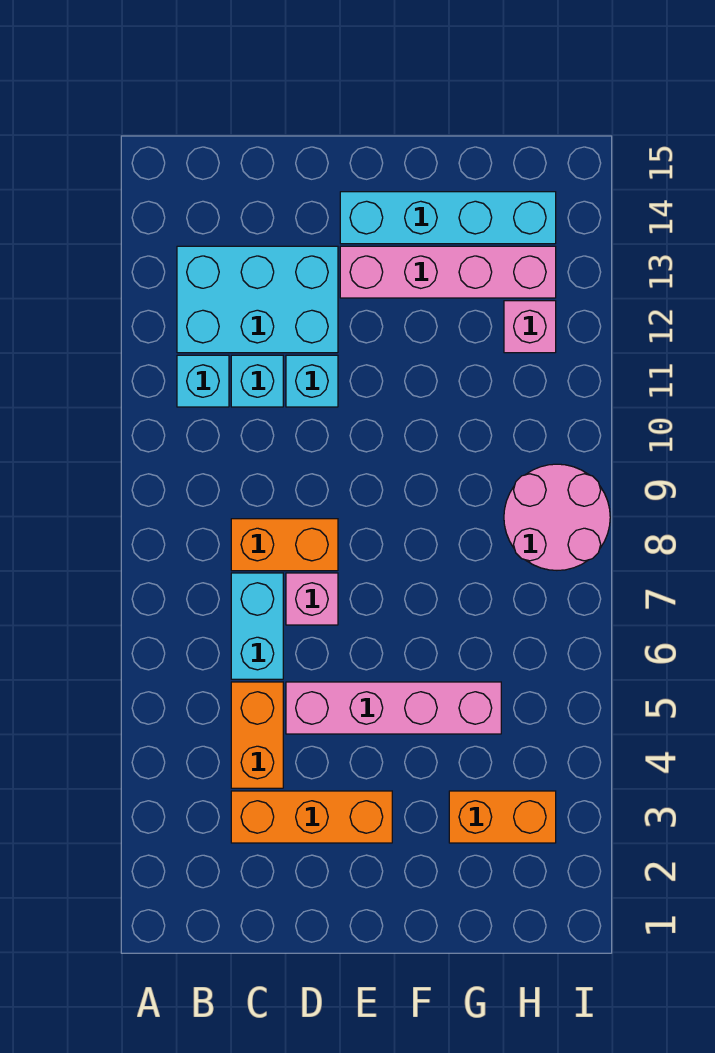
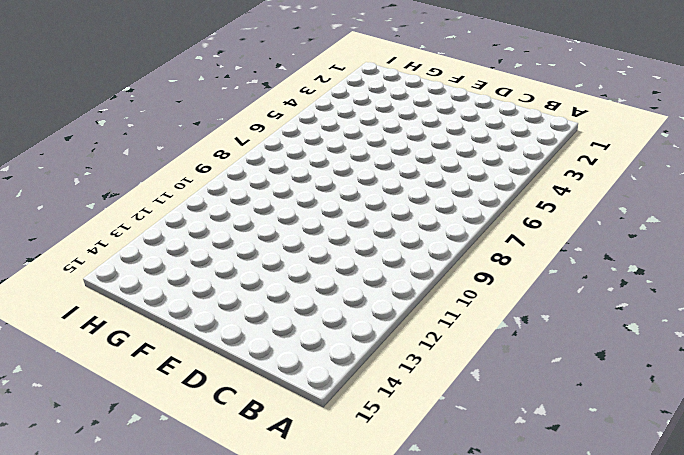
none -> cyan brick B11 level 1
none -> cyan brick B12:D13 level 1
none -> orange brick C3:E3 level 1

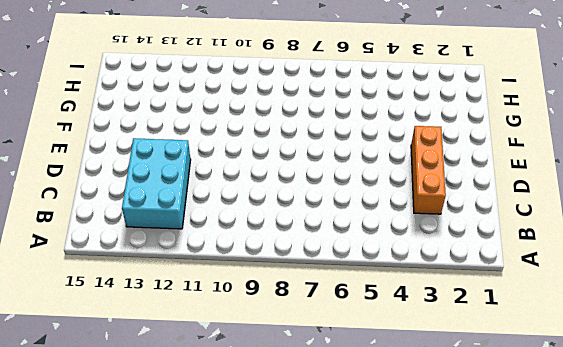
none -> cyan brick B11 level 1
none -> orange brick C4:C5 level 1
none -> cyan brick C6:C7 level 1

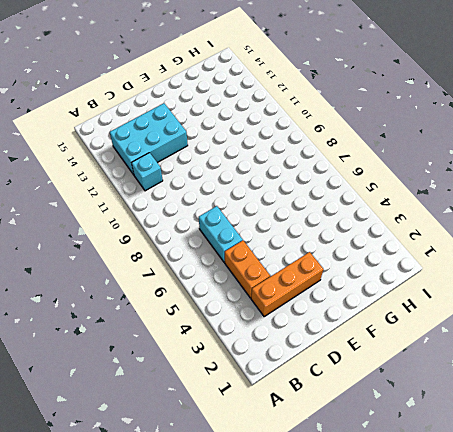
none -> orange brick C8:D8 level 1
none -> cyan brick C11 level 1
none -> pink brick D5:G5 level 1

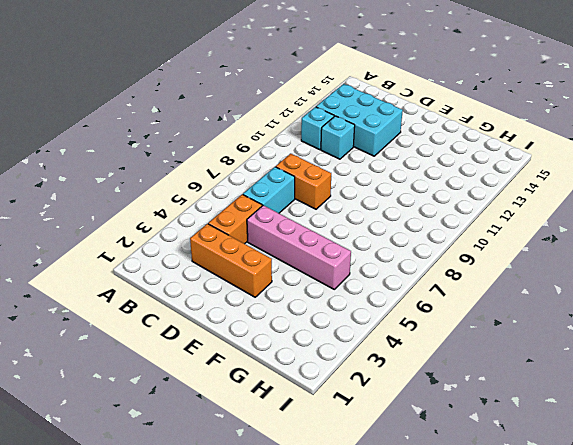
none -> pink brick D7 level 1
none -> cyan brick D11 level 1
none -> pink brick E13:H13 level 1

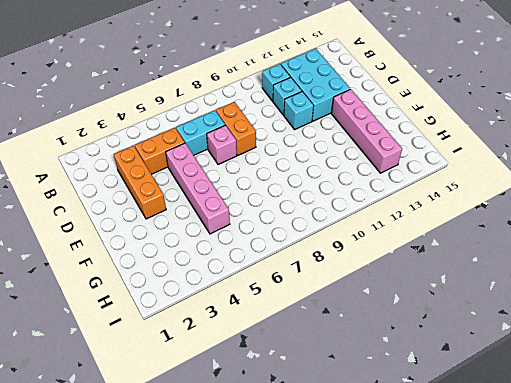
none -> cyan brick E14:H14 level 1
none -> orange brick G3:H3 level 1
none -> pink round brick H8:I9 level 1

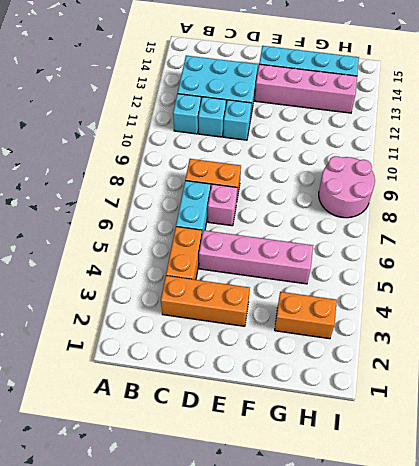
none -> pink brick H12 level 1

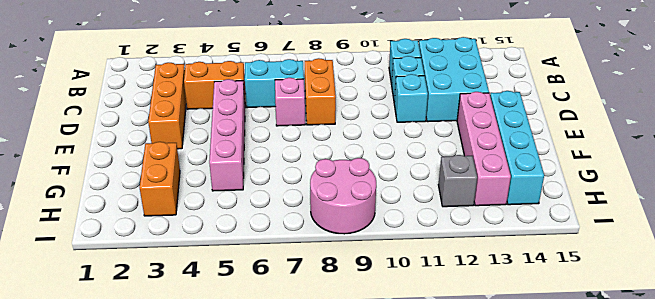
grey brick H12 level 1 -> pink brick H12 level 1

